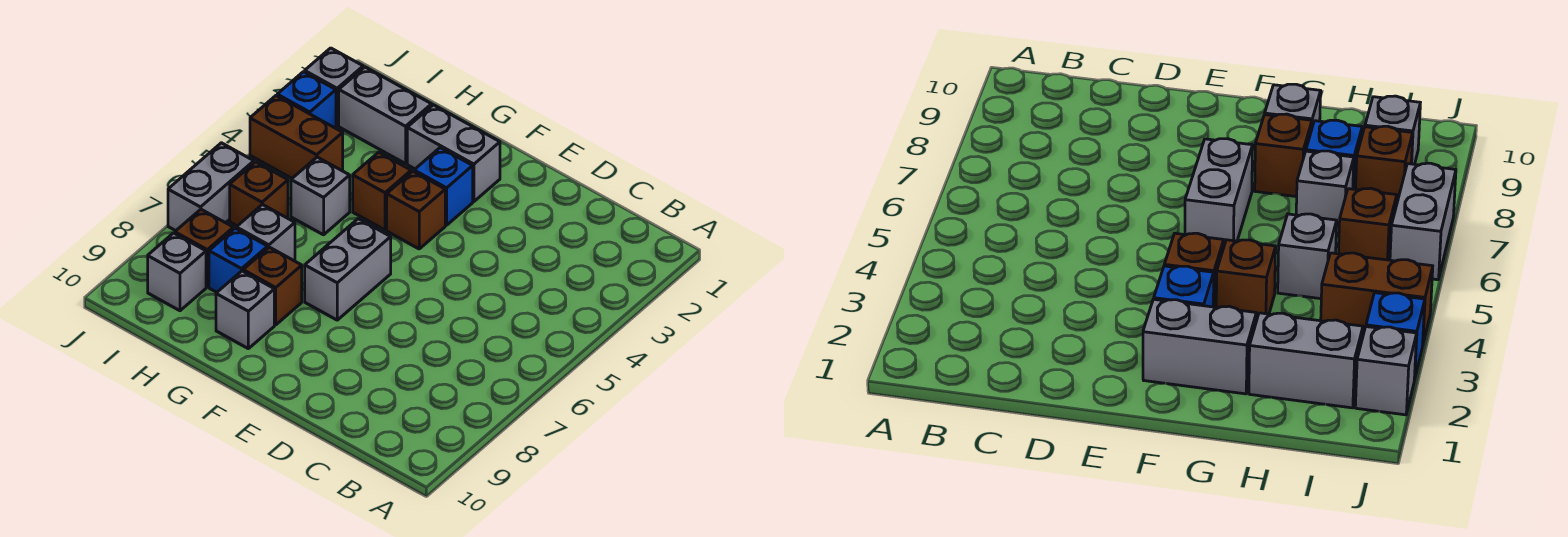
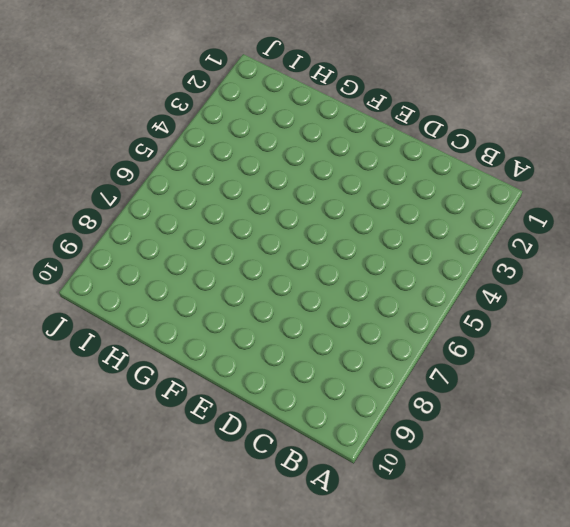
none -> grey brick F2:G2 level 1
none -> blue brick F3 level 1
none -> brown brick F4 level 1

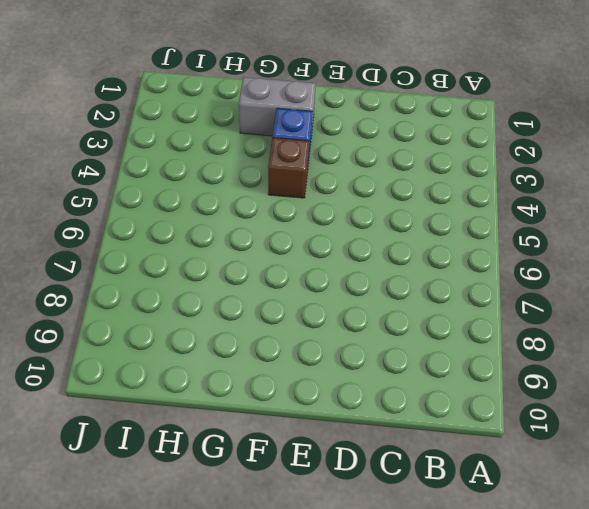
none -> grey brick F6:F7 level 1
none -> brown brick G4 level 1
none -> brown brick G8 level 1

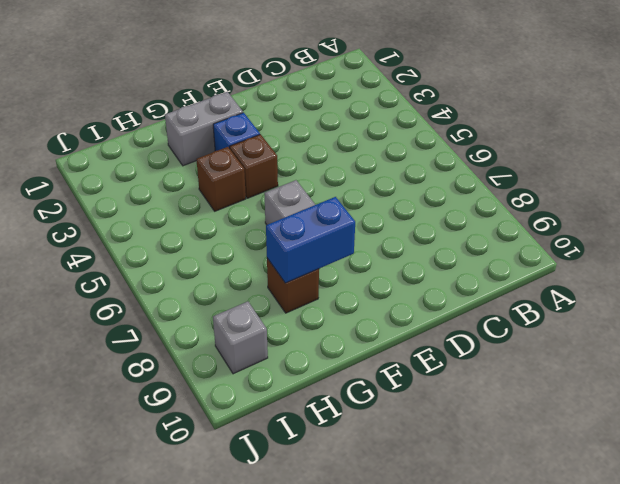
blue brick F8:G8 level 2 -> none
none -> grey brick G9 level 1
none -> grey brick H2:I2 level 1
none -> grey brick H5 level 1

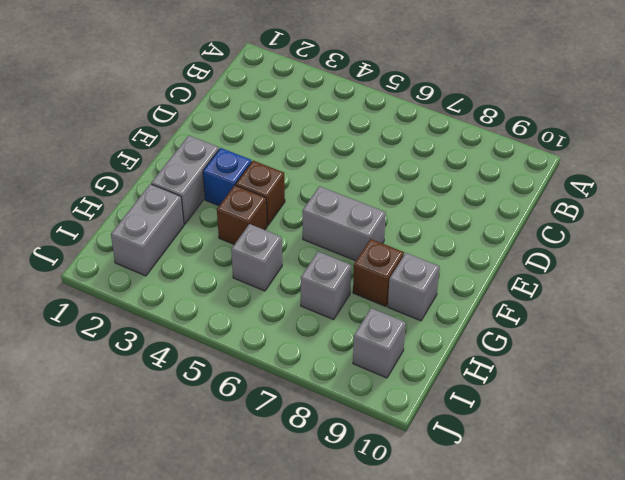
none -> blue brick H8 level 1
none -> brown brick I4:J4 level 1
none -> brown brick I6 level 1

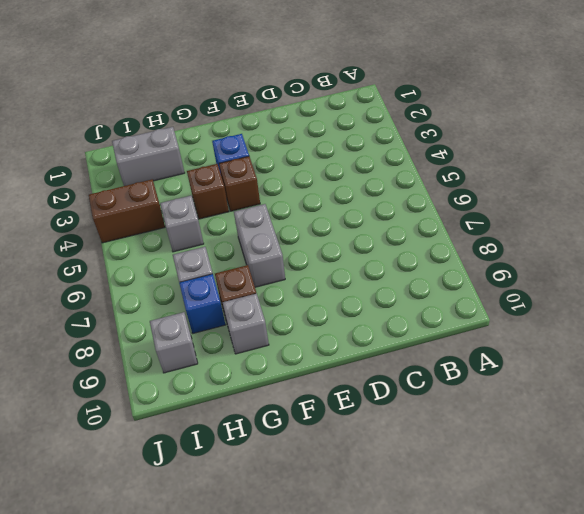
none -> grey brick F2:G2 level 1
none -> brown brick I6 level 1
none -> brown brick I8 level 1

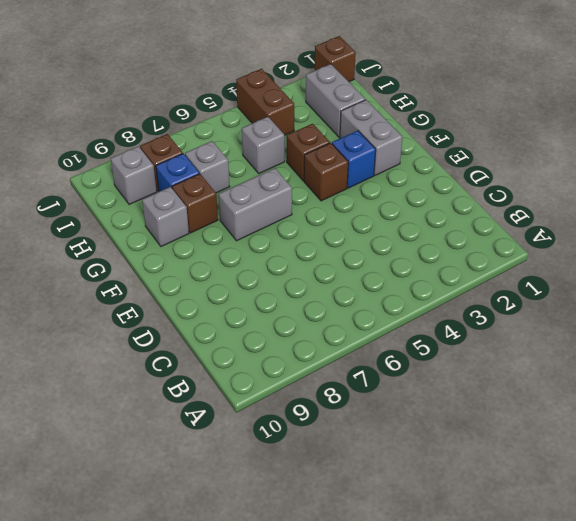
brown brick J1 level 1 -> brown brick I6 level 1
none -> grey brick J2 level 1
none -> blue brick J3 level 1
none -> grey brick J6:J7 level 1

